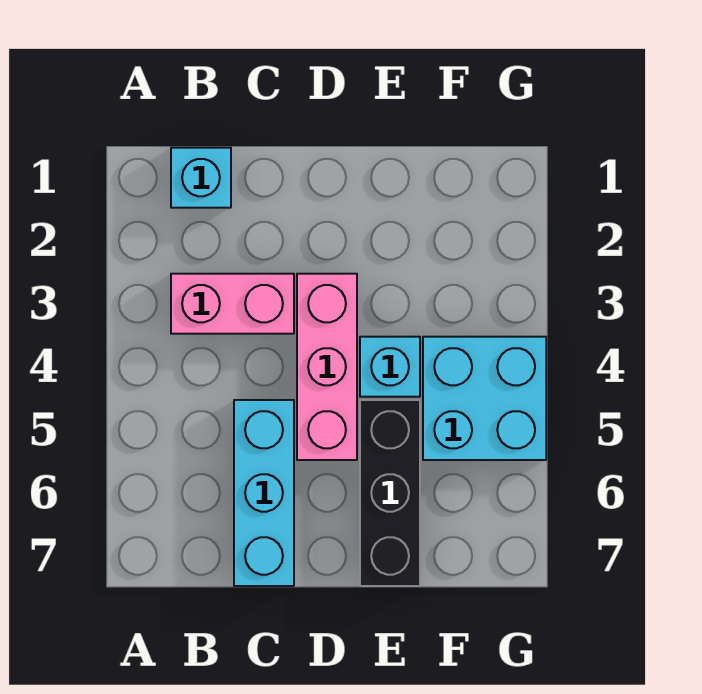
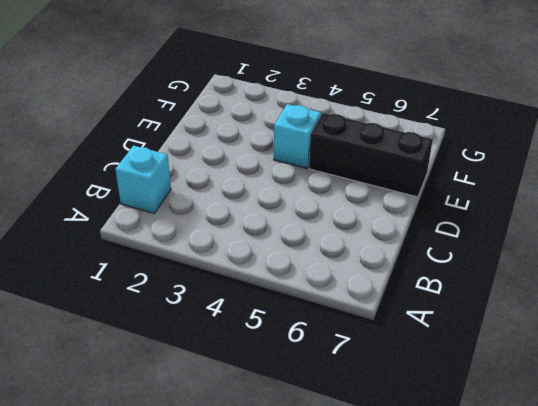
none -> pink brick B3:C3 level 1
none -> cyan brick C5:C7 level 1

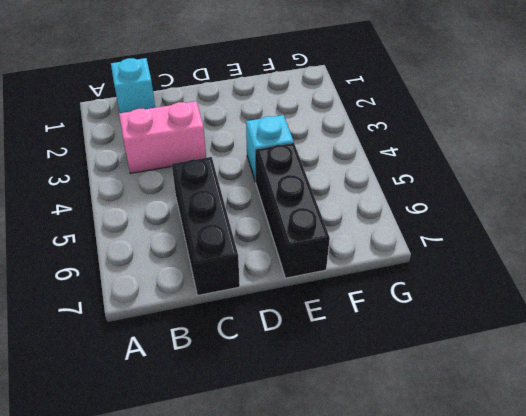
black brick C5:C7 level 1 -> cyan brick C5:C7 level 1
none -> pink brick D3:D5 level 1
none -> cyan brick F4:G5 level 1

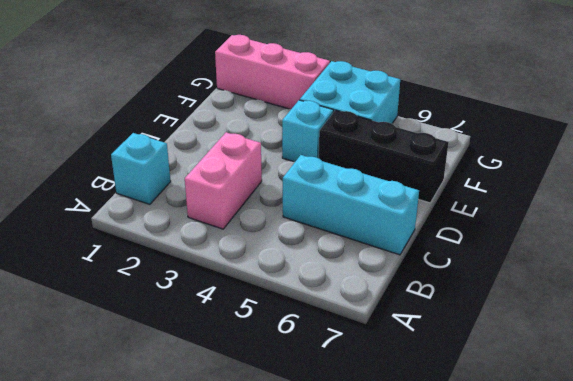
pink brick G1:G3 level 1 -> pink brick D3:D5 level 1

